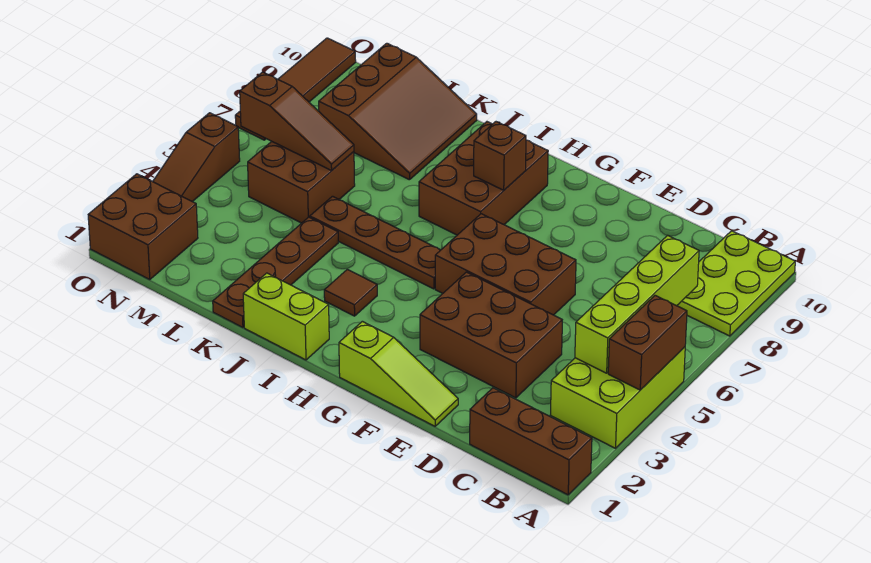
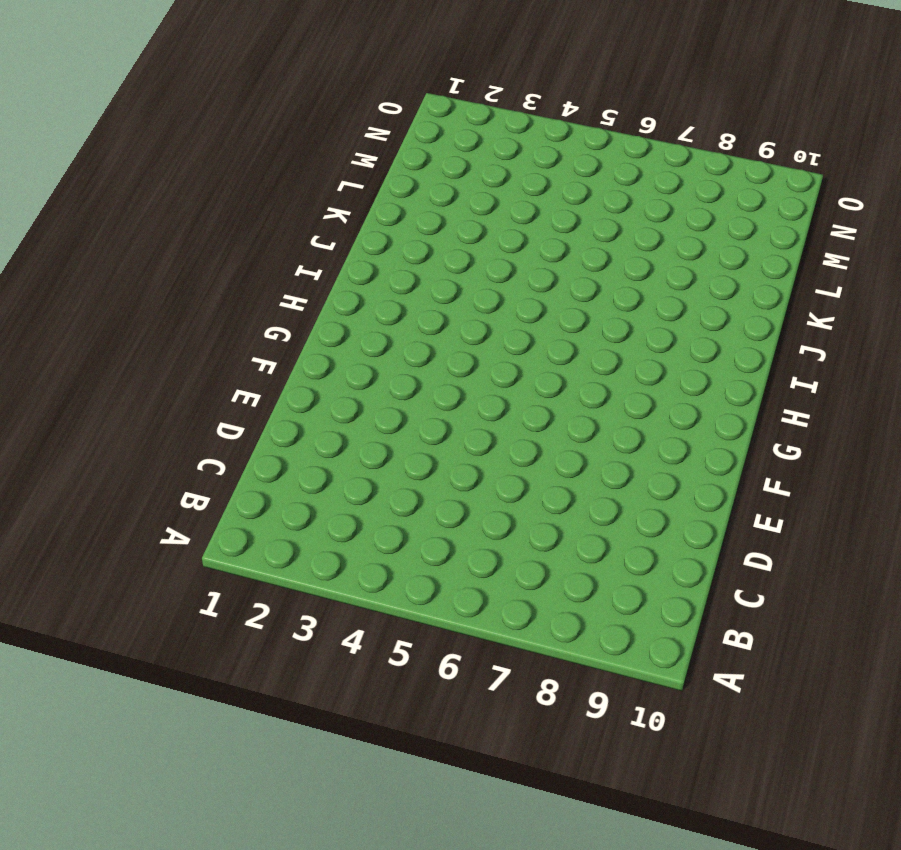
none -> brown brick A1:C1 level 1
none -> lime brick A3:B5 level 1
none -> lime plate A8:B10 level 1

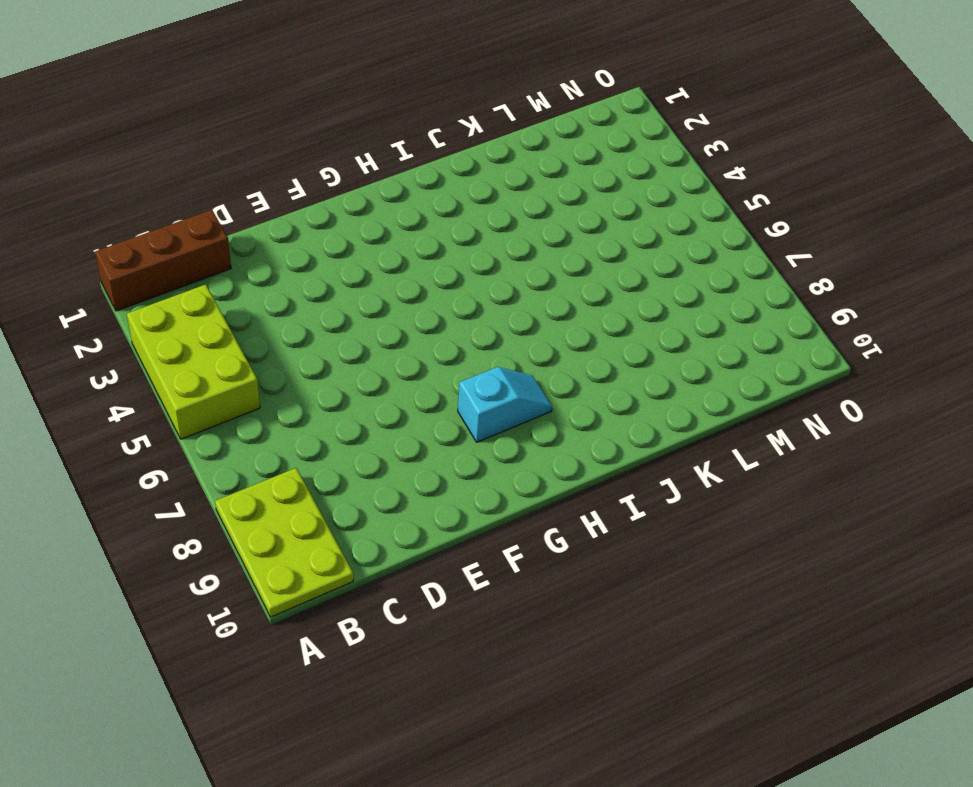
cyan slope G8:H8 level 1 top G -> brown brick H7:I9 level 1
none -> brown brick D3:F4 level 1
none -> lime slope E1:G1 level 1 top G
none -> brown brick E5:G6 level 1

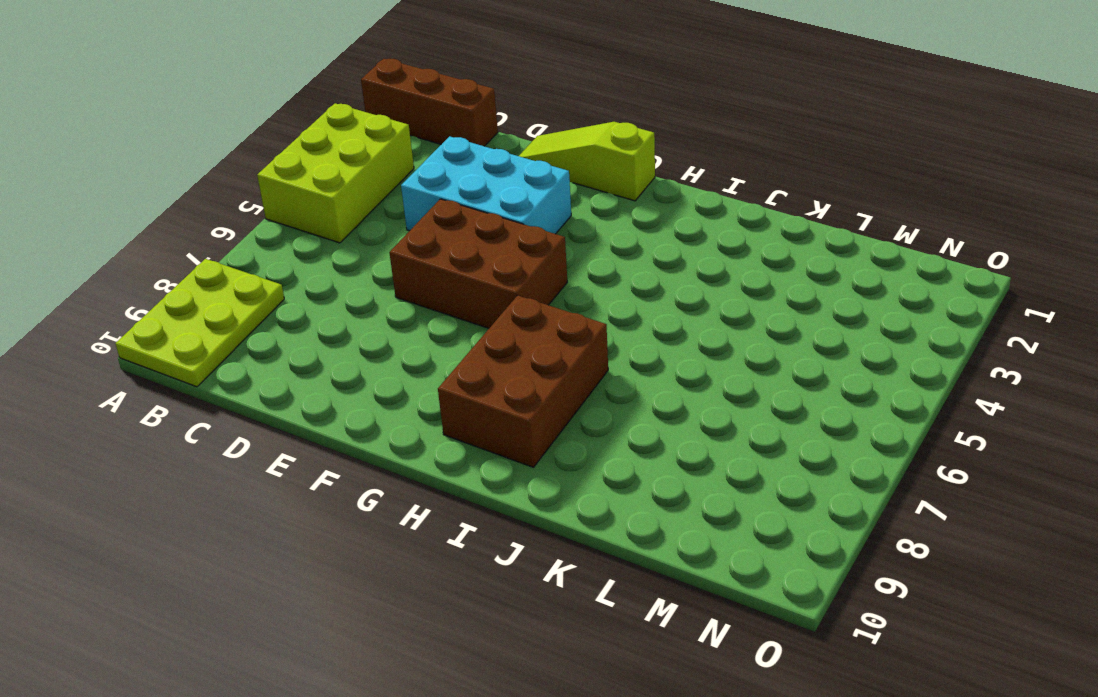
cyan brick D3:F4 level 1 -> brown brick D3:F4 level 1
none -> brown plate H5:K5 level 1
none -> lime brick I1:J1 level 1
none -> brown tile I3 level 1

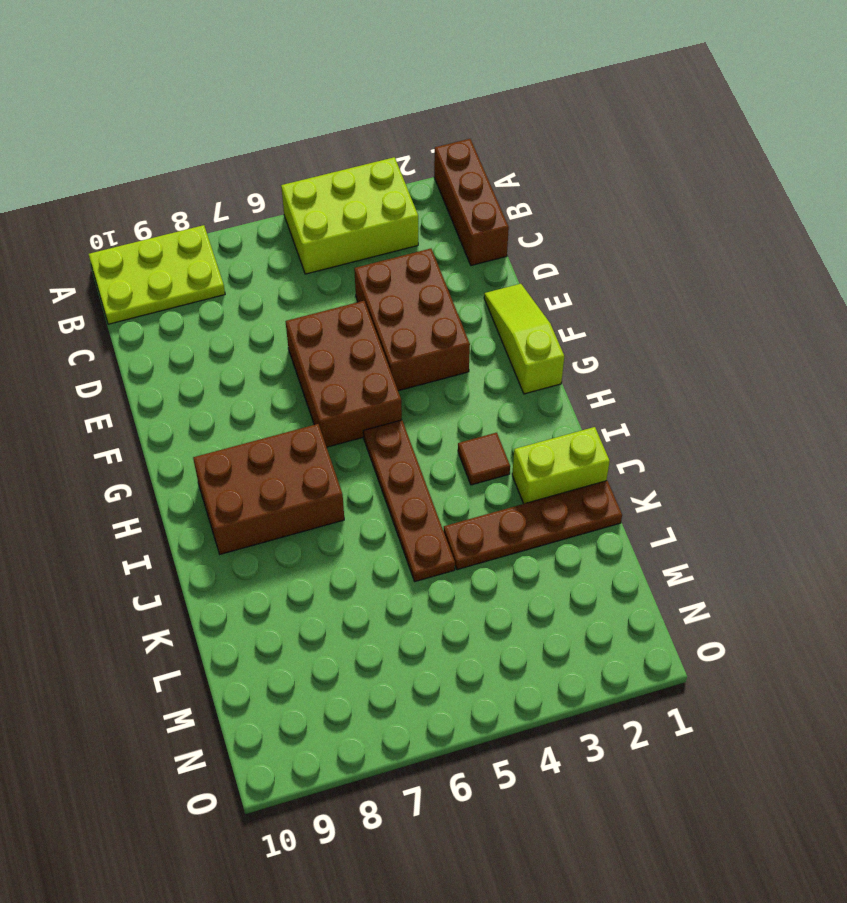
lime brick J1:J2 level 1 -> lime brick I1:J1 level 1
none -> brown slope K8:M10 level 1 top M
none -> brown brick L5:M6 level 1
none -> brown brick N1:O2 level 1

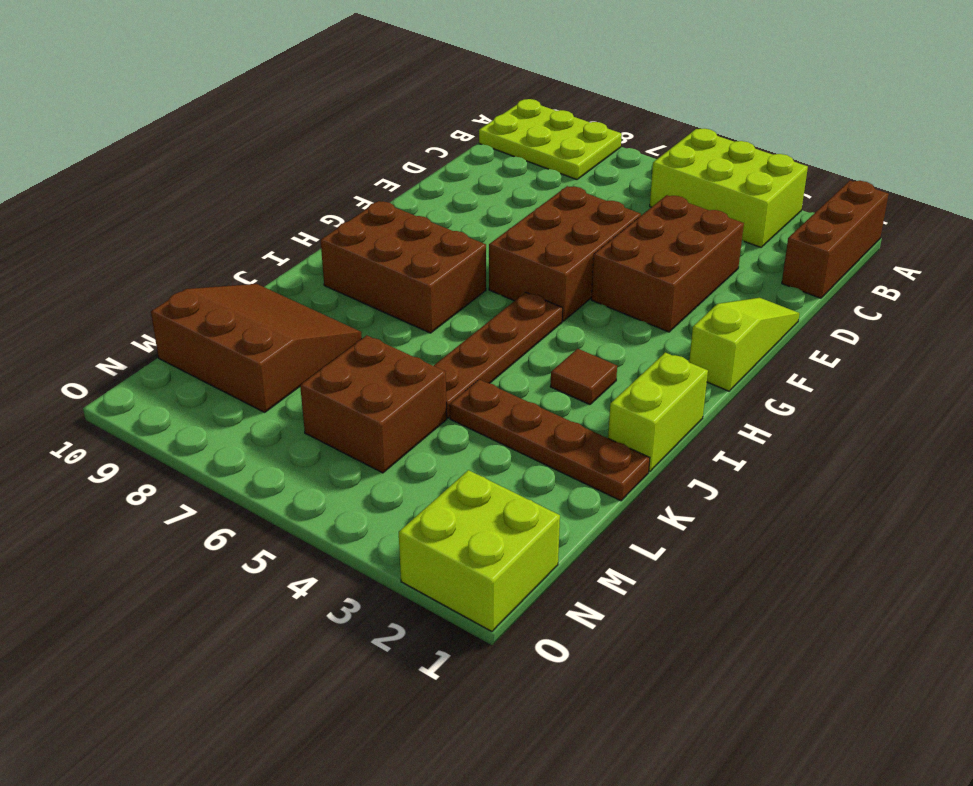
lime brick N1:O2 level 1 -> brown brick N1:O2 level 1
none -> brown slope O3:O5 level 1 top 5
none -> brown tile O7:O10 level 1
none -> brown brick A4:A5 level 2

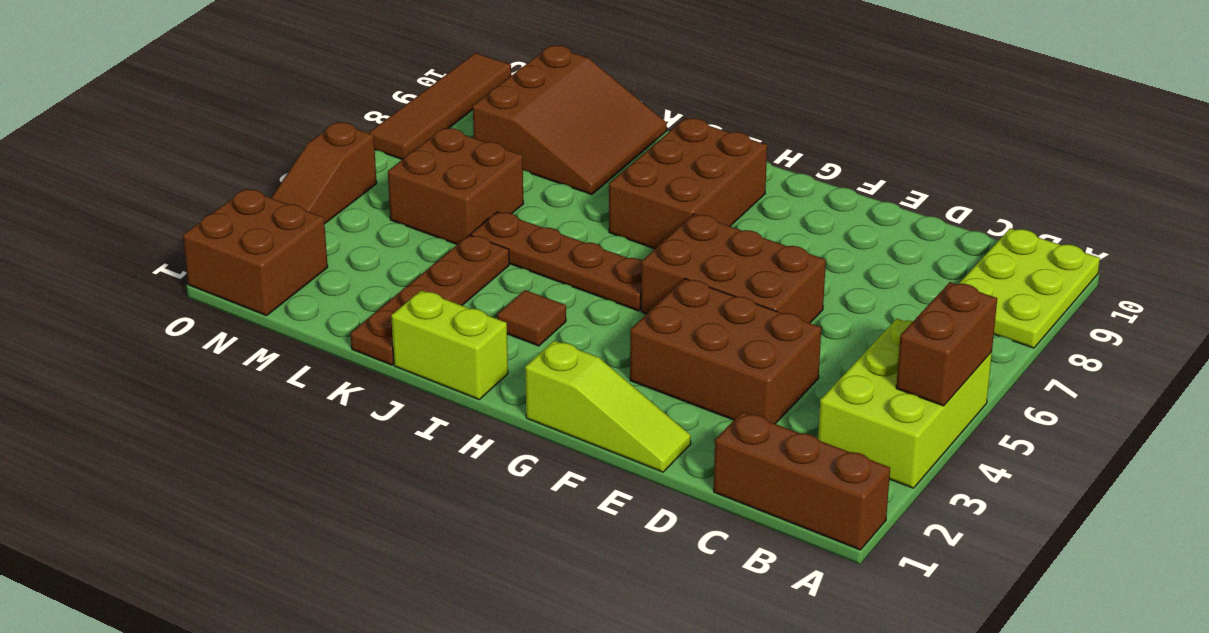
none -> lime brick B4:B7 level 2
none -> brown brick H8 level 2
none -> brown slope L6:N6 level 2 top N

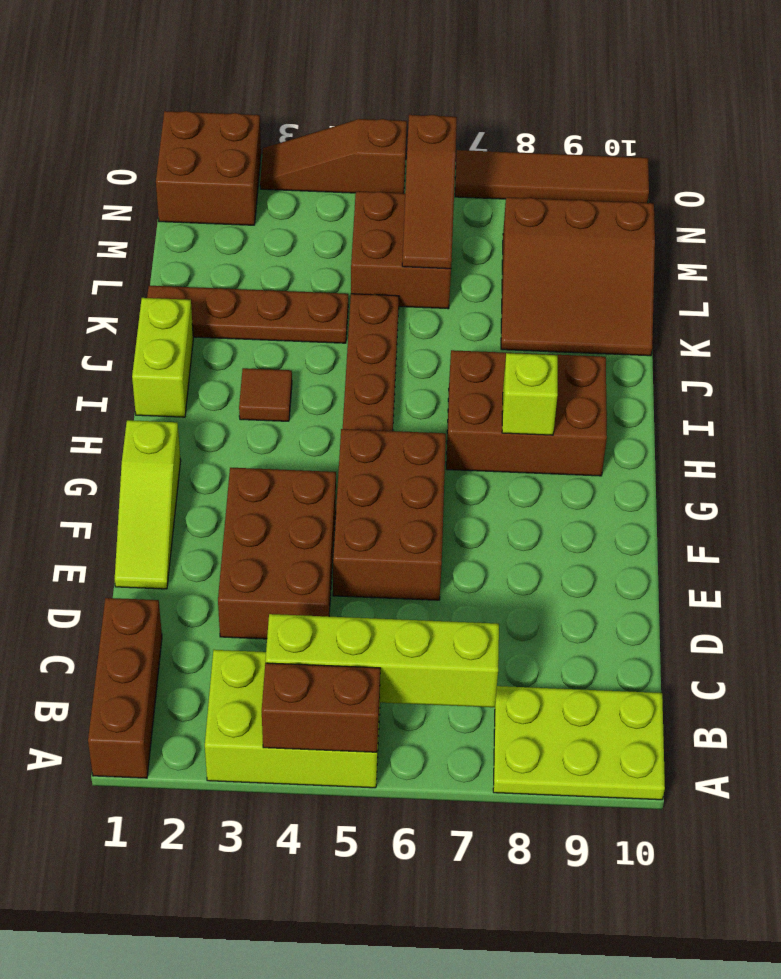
lime brick H8 level 2 -> brown brick H8 level 2

